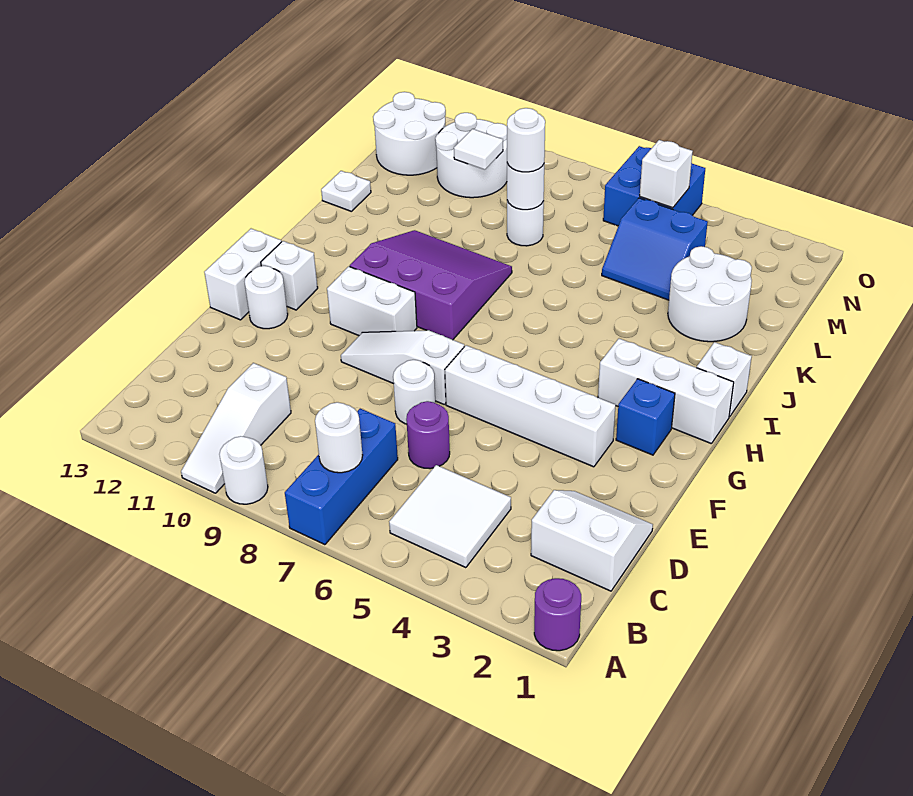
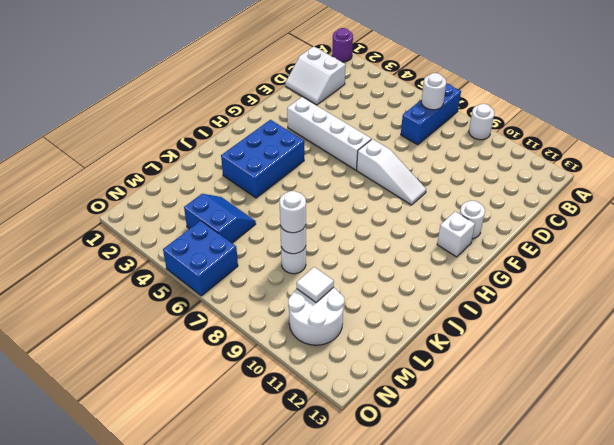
blue brick H3:J4 level 1 -> white brick H1:H3 level 1
none -> white slope A10:C10 level 1 top C
none -> white tile B4:C5 level 1
none -> purple round brick D6 level 1
none -> white round brick E7 level 1

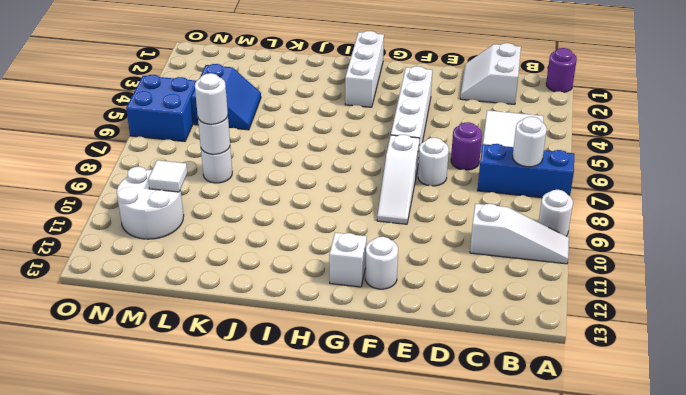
none -> white brick F13:G13 level 1
none -> blue brick G2 level 1
none -> white brick G9:G10 level 1
none -> purple slope H8:J10 level 1 top H

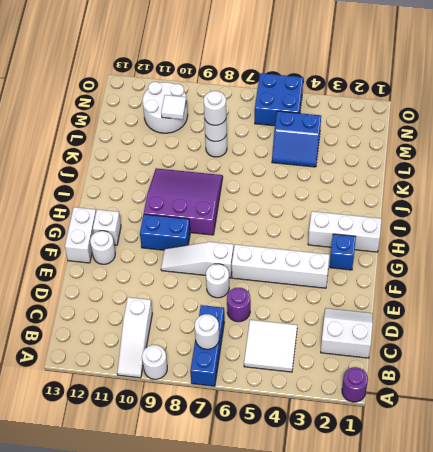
blue brick G9:G10 level 1 -> white brick G9:G10 level 1
none -> white brick I1 level 1
none -> white round brick K2:L3 level 1
none -> white plate K13 level 1
none -> white round brick M12:N13 level 1

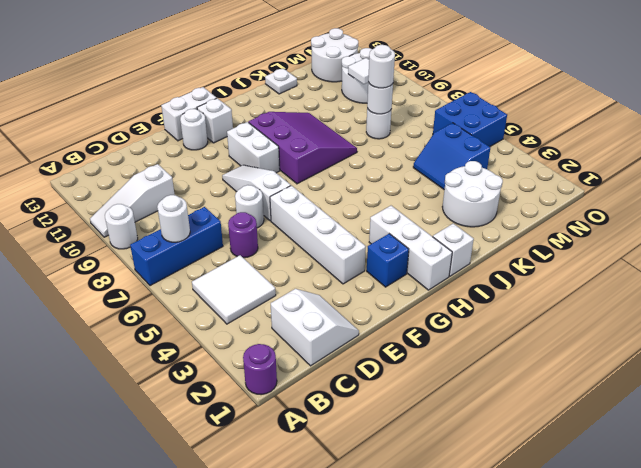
none -> white brick N5 level 2

